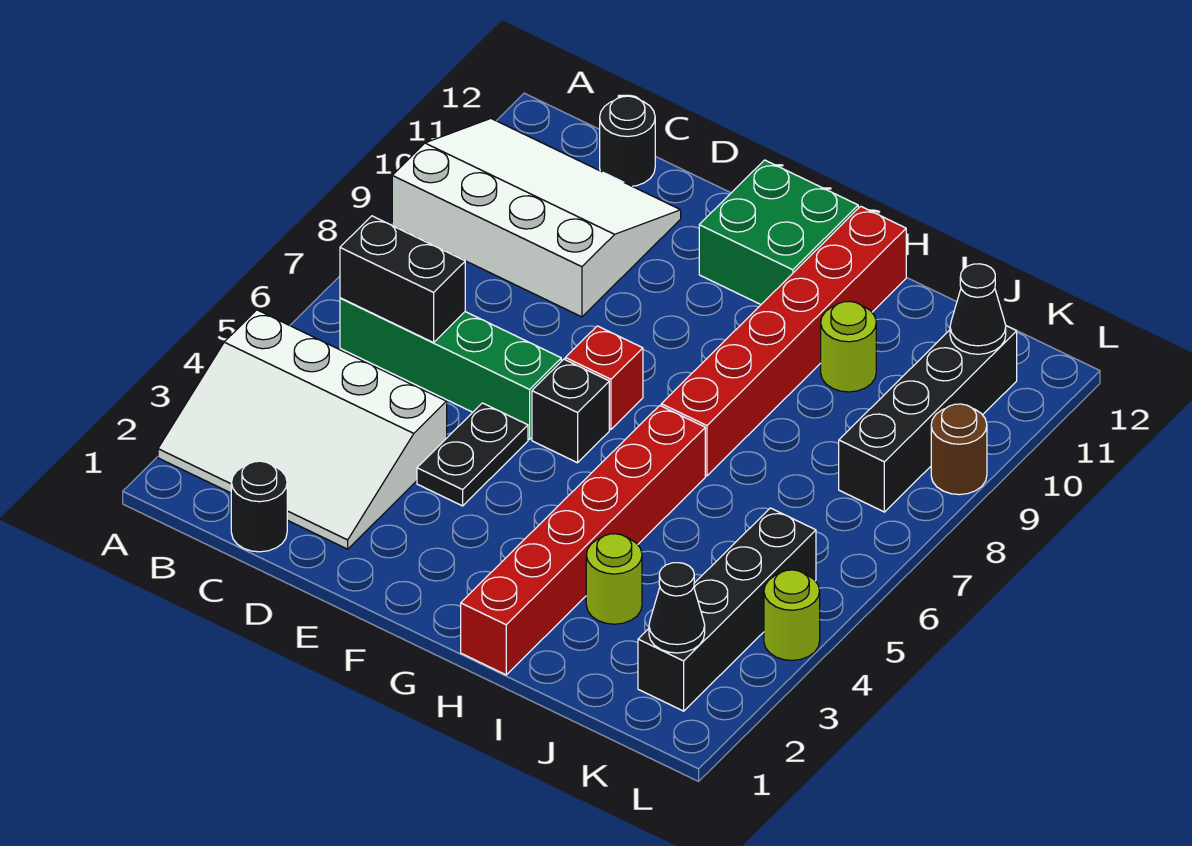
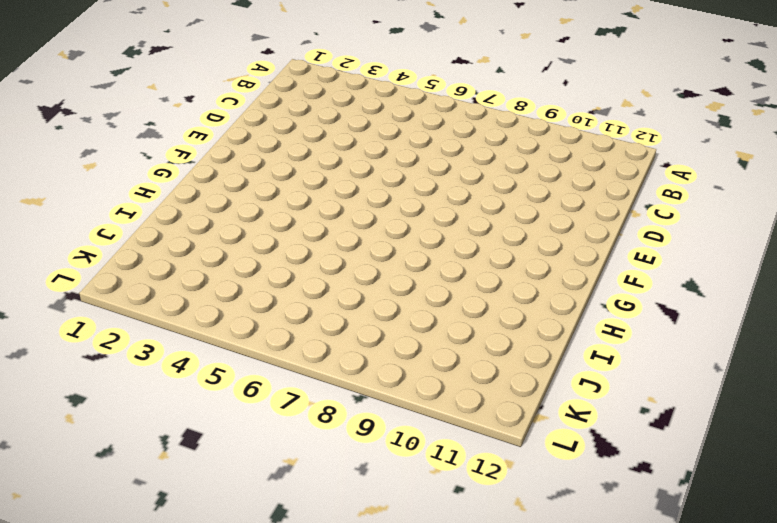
none -> white slope A2:D4 level 1 top 4
none -> white slope A9:D11 level 1 top 9
none -> green brick B6:E6 level 1

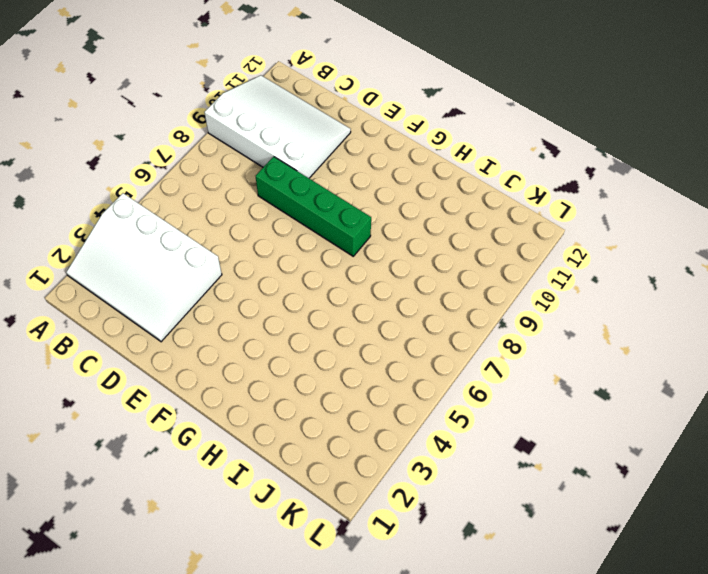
green brick D8:G8 level 1 -> green brick B6:E6 level 1
none -> black round brick C1 level 1
none -> black round brick C12 level 1
none -> black plate E4:E5 level 1

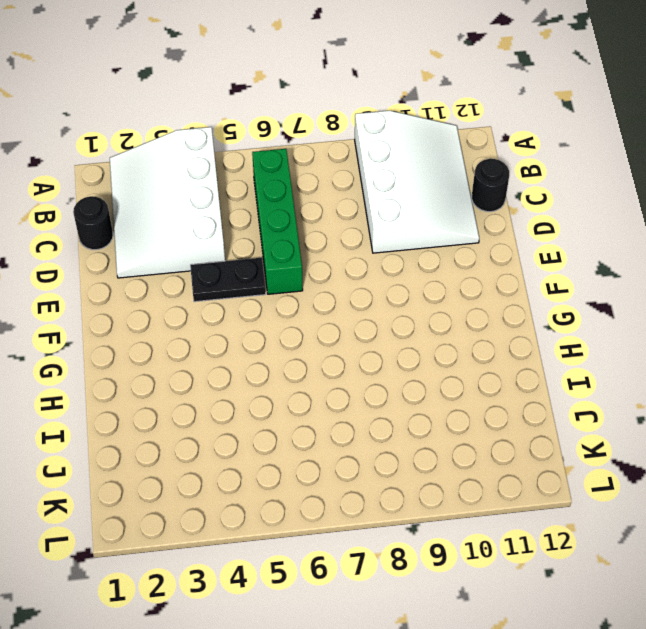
none -> black brick F6 level 1
none -> red brick F7 level 1
none -> green brick F11:G12 level 1

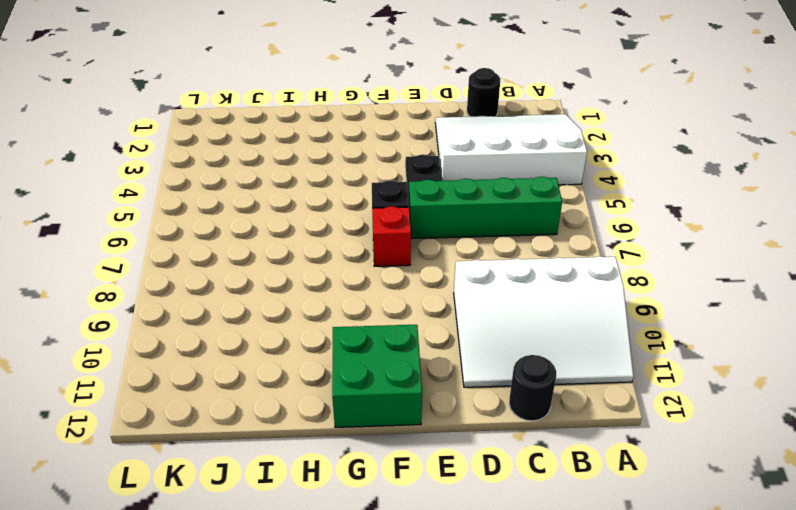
none -> red brick H1:H6 level 1
none -> red brick H7:H12 level 1
none -> lime round brick I3 level 1

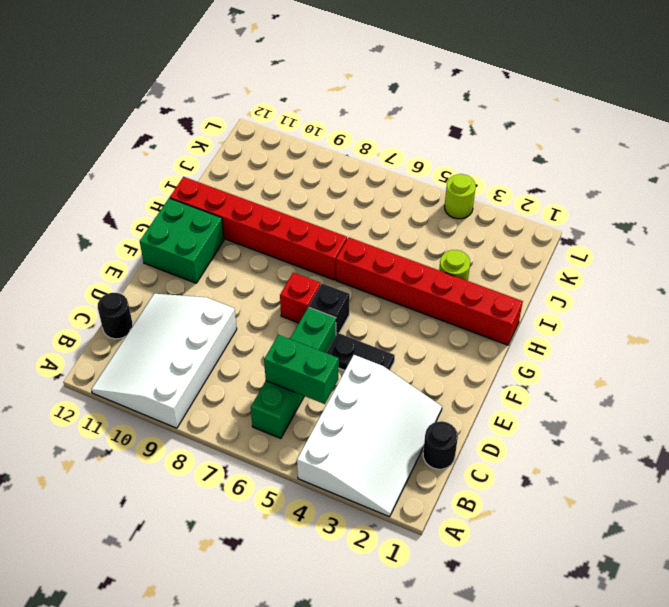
green brick C5:C6 level 2 -> black brick B6:C6 level 2
none -> lime round brick I10 level 1
none -> black brick K2:K5 level 1
none -> black brick K8:K11 level 1

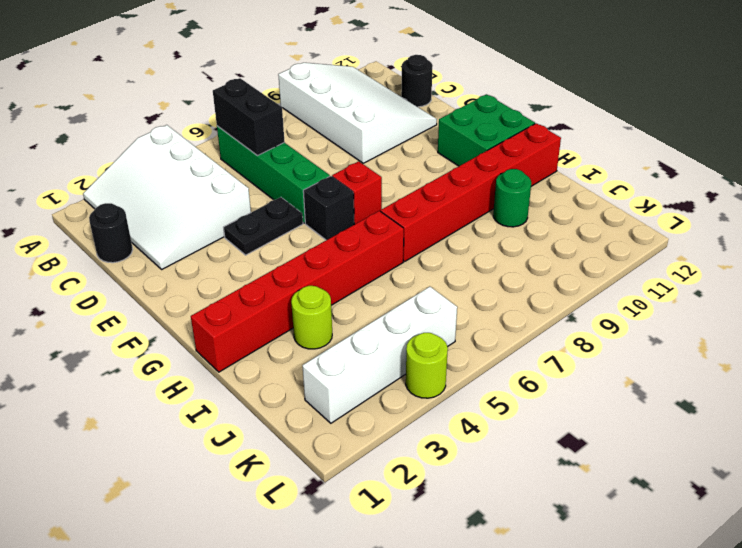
green round brick I10 level 1 -> lime round brick I10 level 1
white brick K2:K5 level 1 -> black brick K2:K5 level 1
none -> black brick K8:K11 level 1
none -> brown round brick L9 level 1
none -> black cone K2 level 2

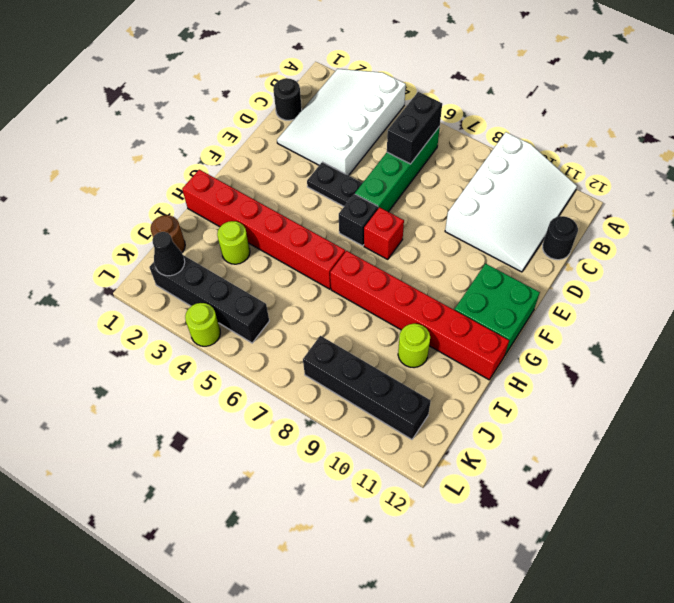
brown round brick J1 level 1 -> brown round brick L9 level 1
none -> black cone K11 level 2

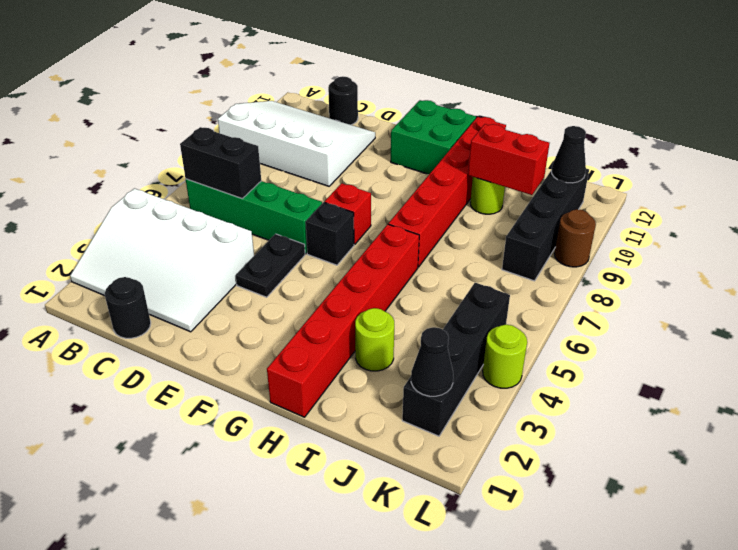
red brick I10:J10 level 2 -> none

